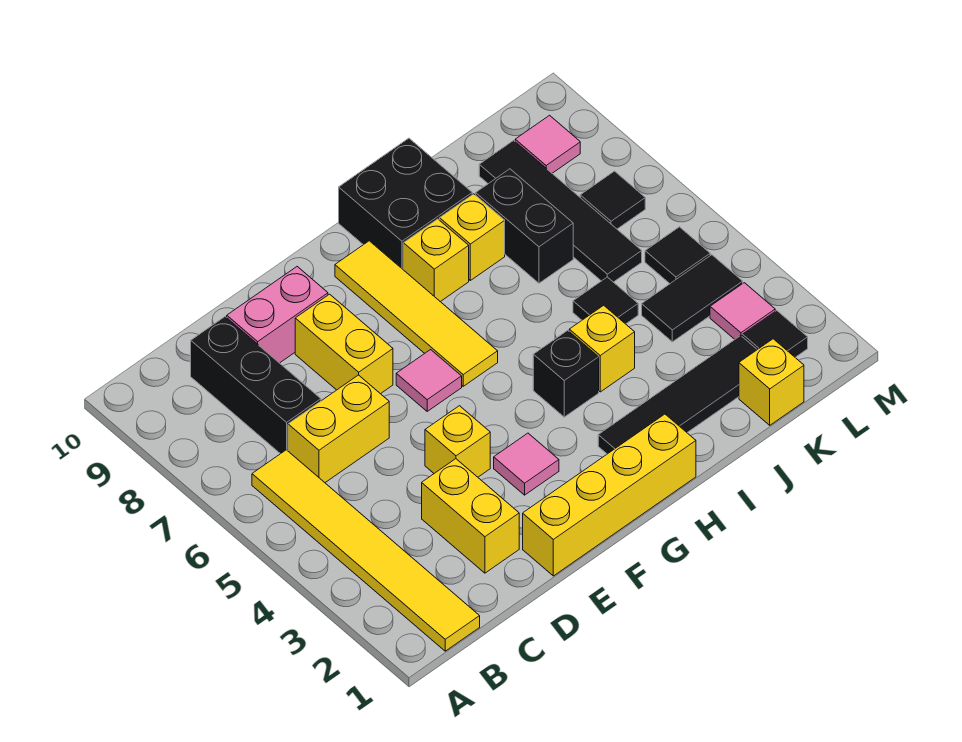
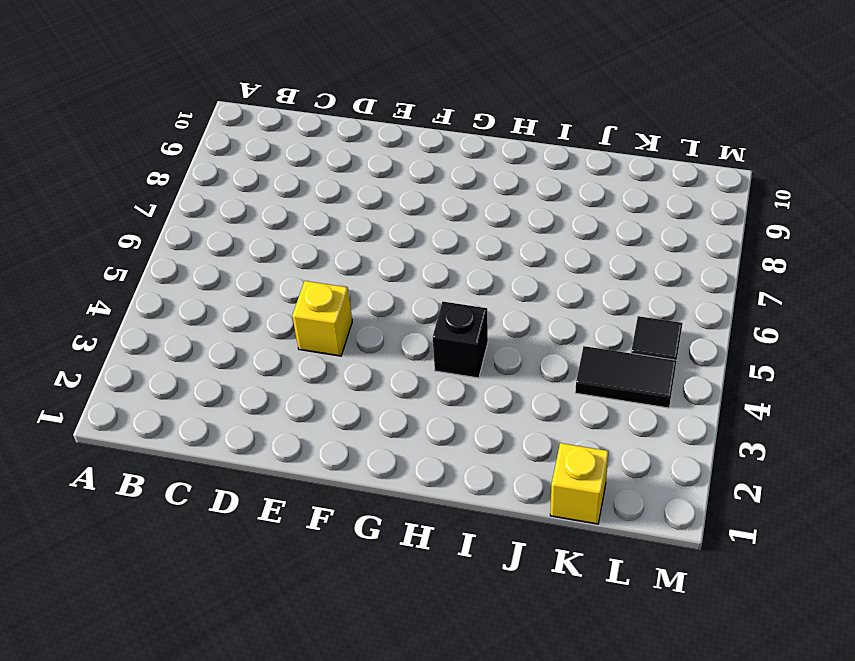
none -> yellow tile B1:B6 level 1
none -> yellow brick C6:D6 level 1
none -> black brick C7:C9 level 1

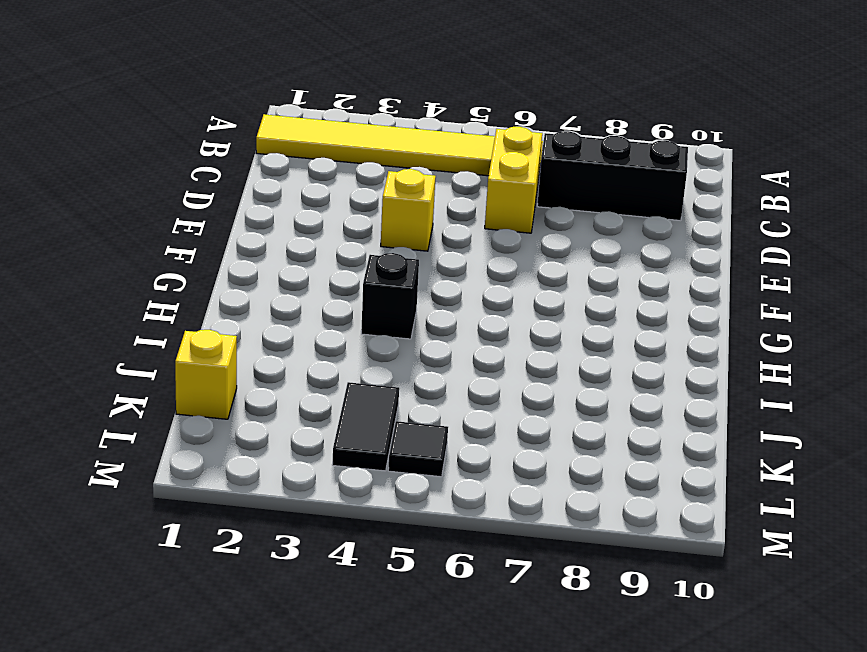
none -> yellow brick D2:D3 level 1
none -> pink brick D9:E9 level 1
none -> yellow brick E1:H1 level 1

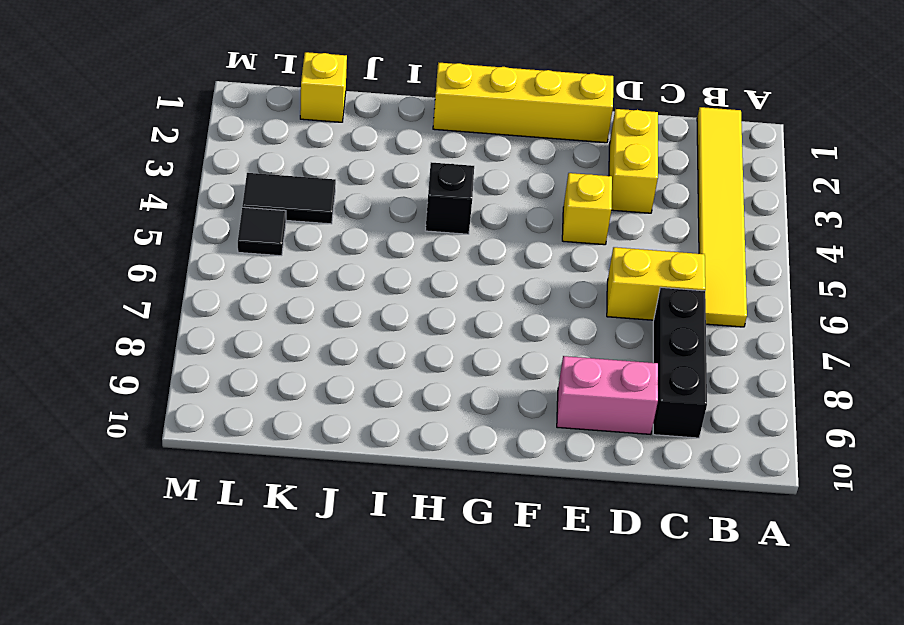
none -> yellow brick E7:E8 level 1
none -> pink tile F3 level 1
none -> pink tile F6 level 1

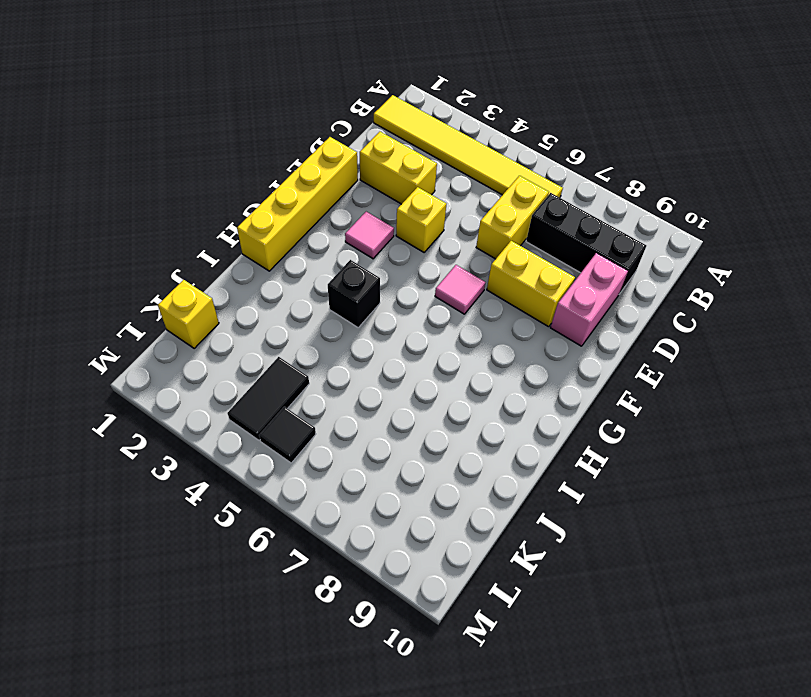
none -> yellow tile G6:G9 level 1
none -> black tile H2:K2 level 1
none -> yellow brick H8 level 1

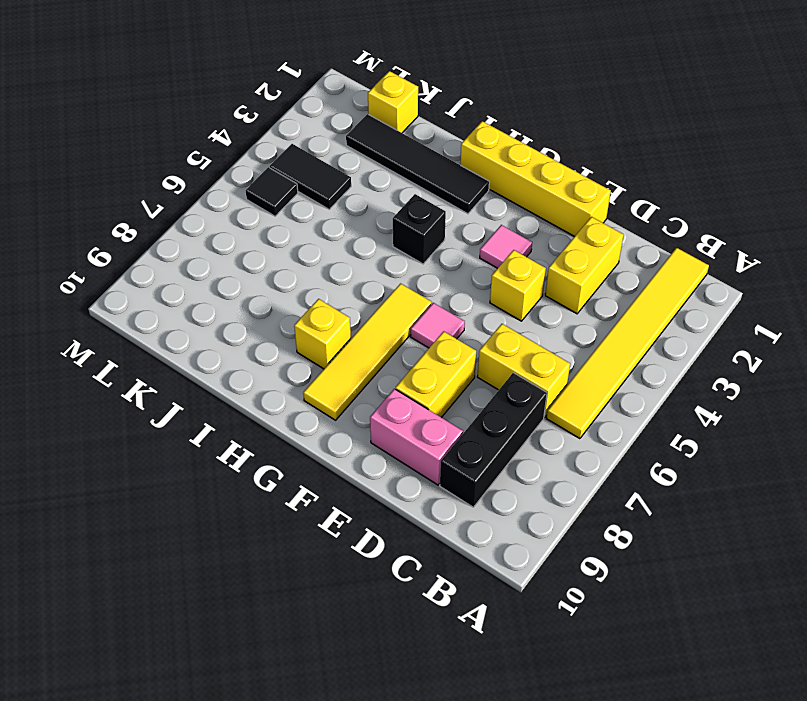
none -> black brick H9:I10 level 1
none -> yellow brick I4 level 1
none -> yellow brick I8 level 1

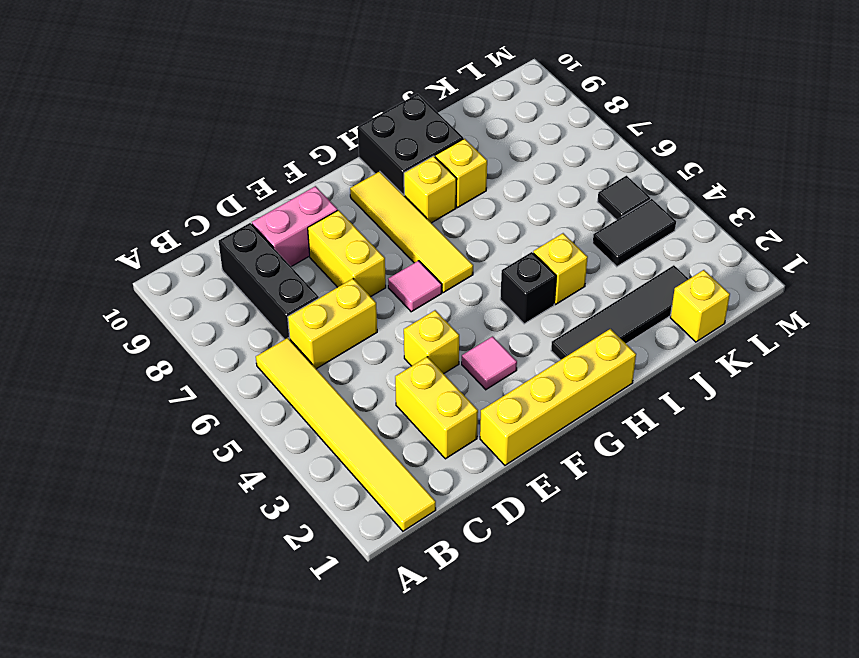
none -> black tile J5 level 1
none -> black brick J7:J8 level 1
none -> black tile K6:K9 level 1

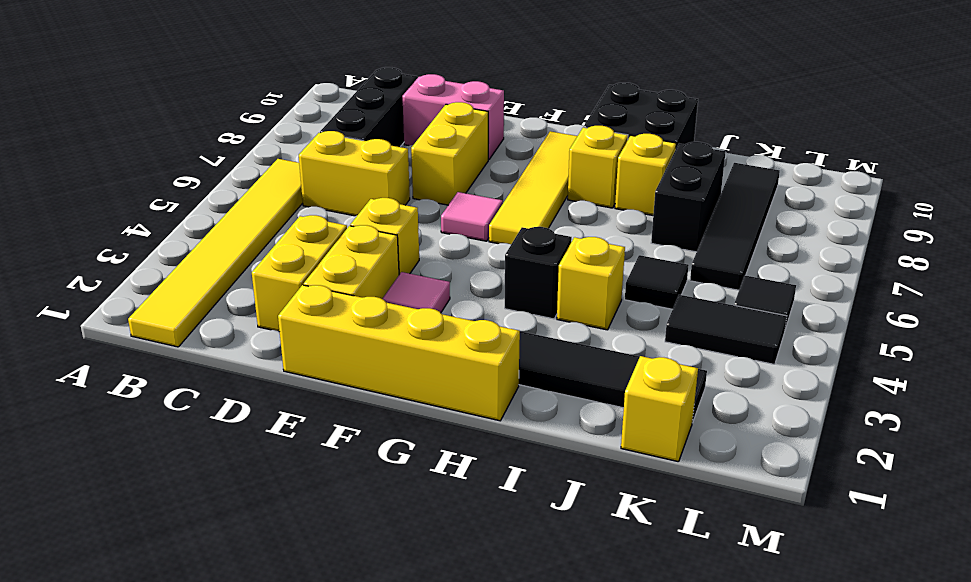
yellow brick E2:E3 level 1 -> none
none -> black tile L2 level 1
none -> pink tile L3 level 1
none -> black tile L7 level 1

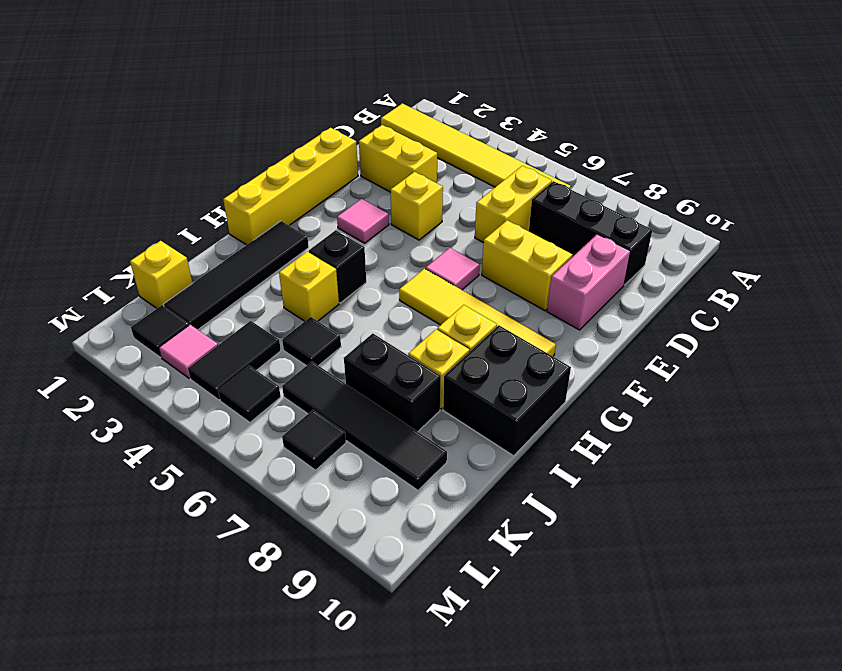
none -> pink tile L9 level 1

